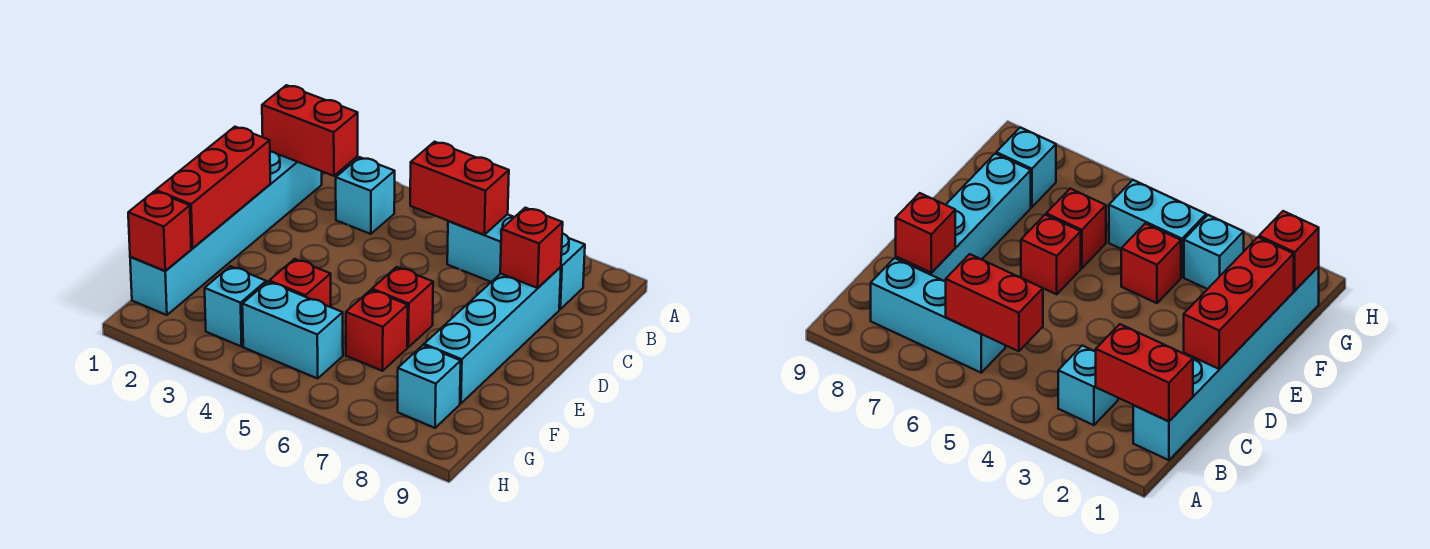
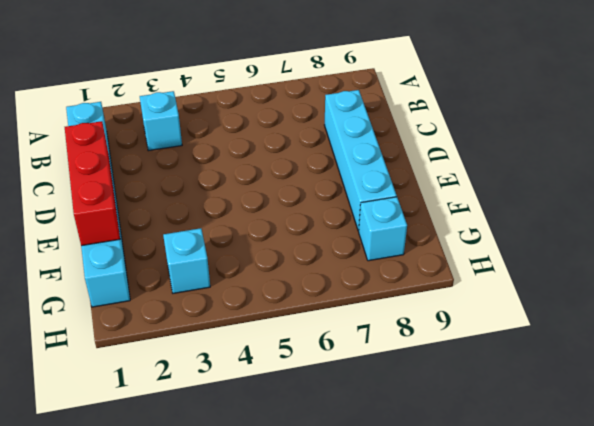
none -> cyan brick B6:B8 level 1
none -> red brick E6 level 1
none -> red brick F4 level 1

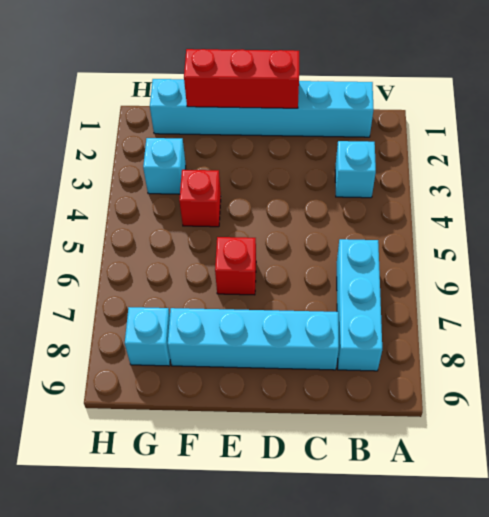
none -> red brick F6 level 1
none -> cyan brick G4:G5 level 1
none -> red brick B1:B2 level 2

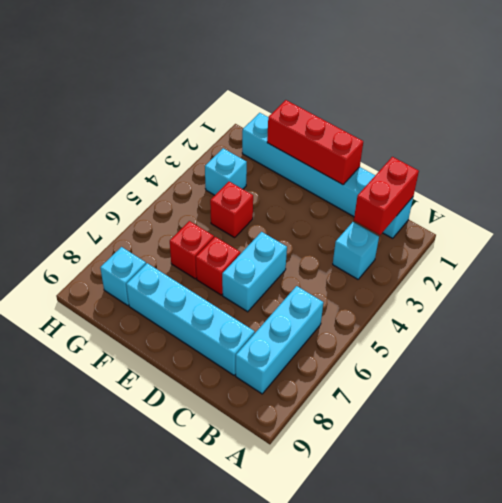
cyan brick D5:D6 level 1 -> cyan brick G4:G5 level 1
none -> red brick B5:B6 level 2
none -> red brick C8 level 2
none -> red brick G1 level 2

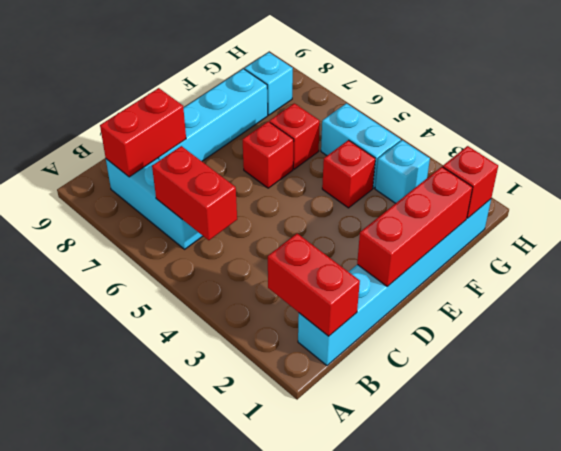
red brick B8:C8 level 2 -> red brick C8 level 2
none -> cyan brick B3 level 1

